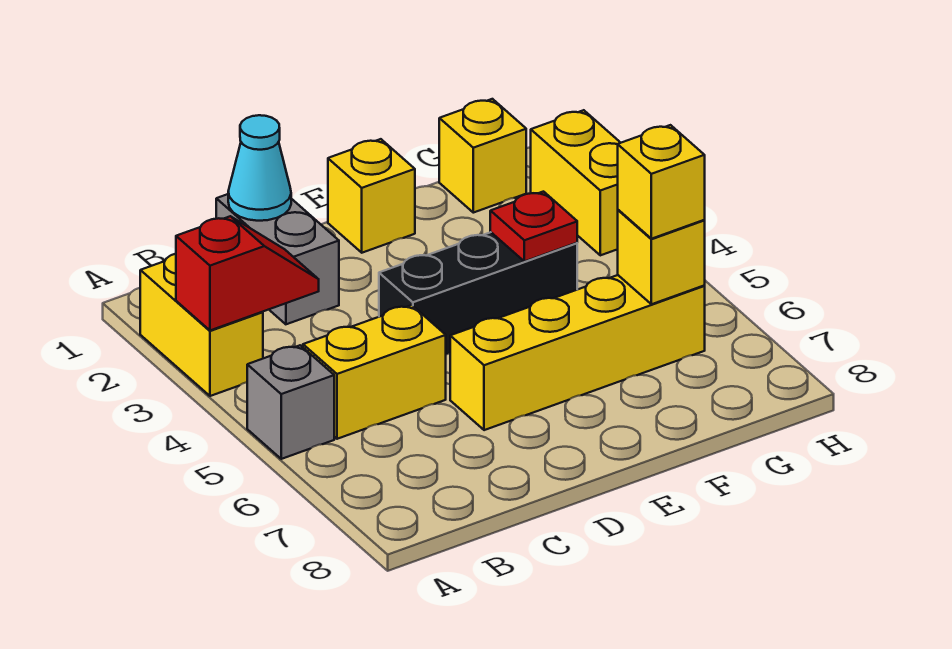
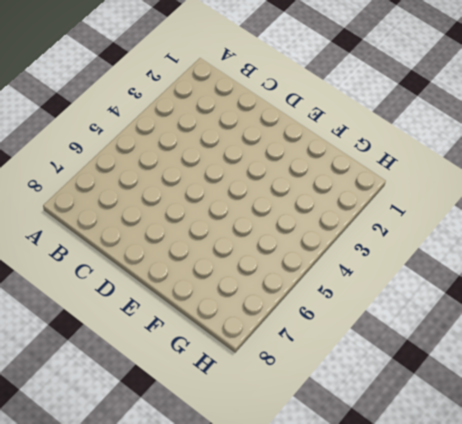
none -> yellow brick A2:A3 level 1
none -> grey brick A5 level 1
none -> yellow brick B5:C5 level 1

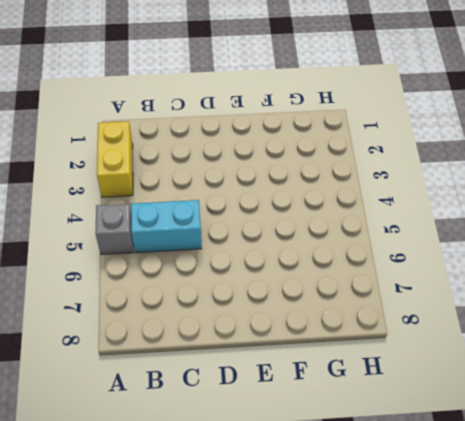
cyan brick B5:C5 level 1 -> yellow brick B5:C5 level 1
none -> grey brick C1:C2 level 1
none -> black brick D4:F4 level 1
none -> yellow brick D6:G6 level 1

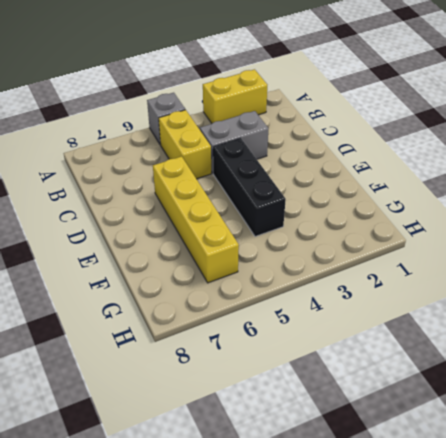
grey brick C3:C4 level 1 -> grey brick C1:C2 level 1
none -> yellow brick E1 level 1
none -> yellow brick G1 level 1
none -> yellow brick H2:H3 level 1

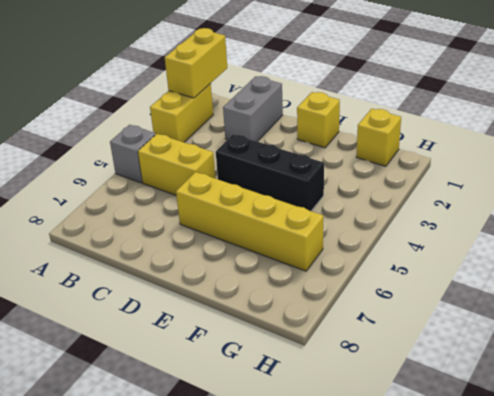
yellow brick A1:A2 level 2 -> yellow brick H2:H3 level 1
none -> red slope A3:B3 level 2 top A
none -> cyan cone C1 level 2
none -> red plate F4 level 2

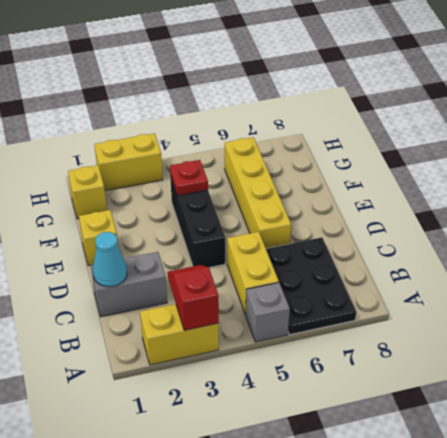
black plate A6:C7 level 1 -> none
none -> yellow brick G6 level 2
none -> yellow brick G6 level 3

